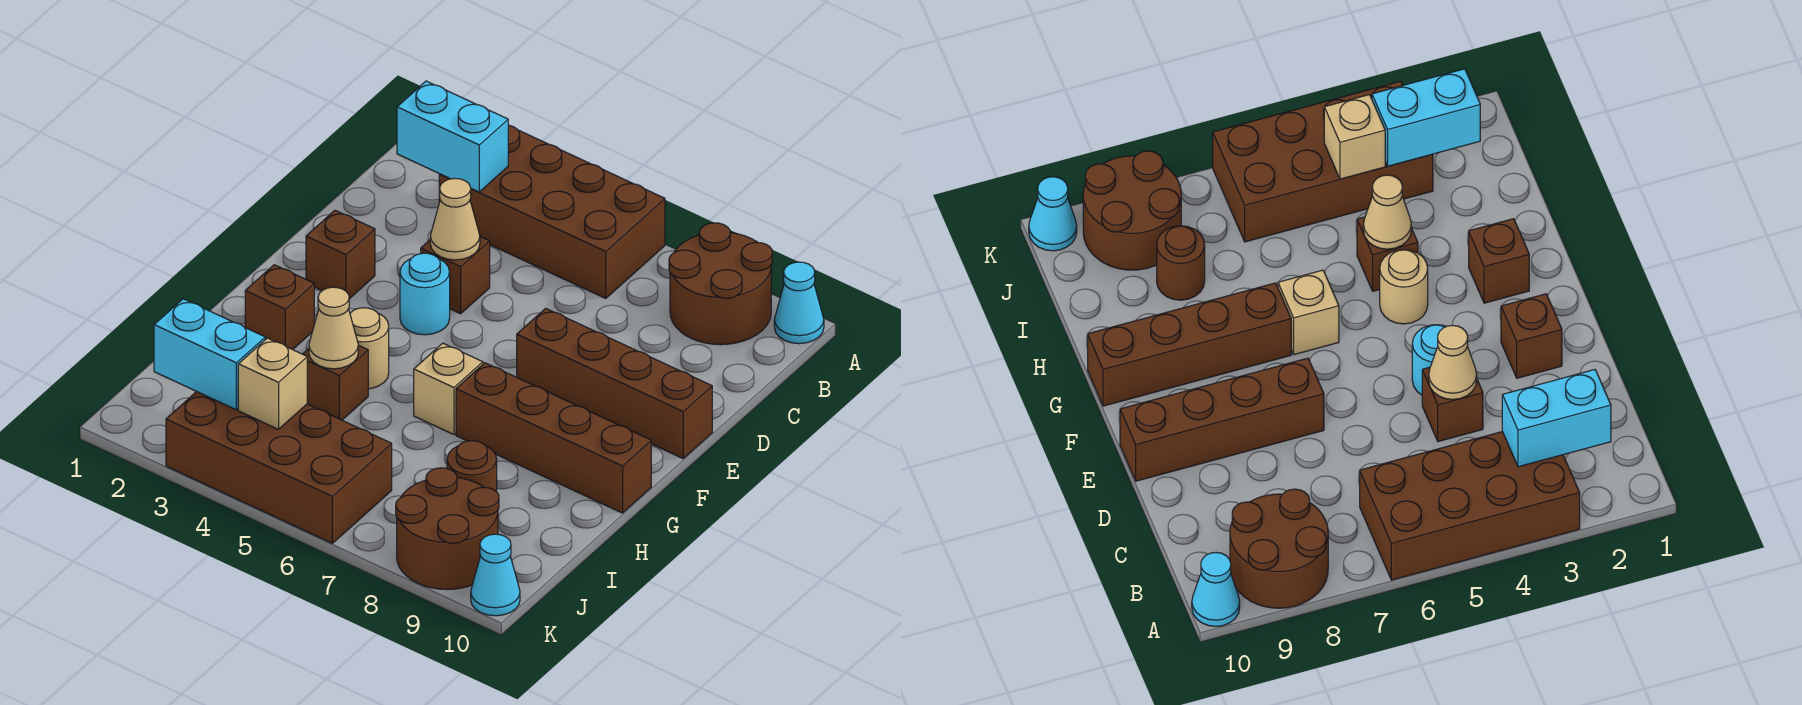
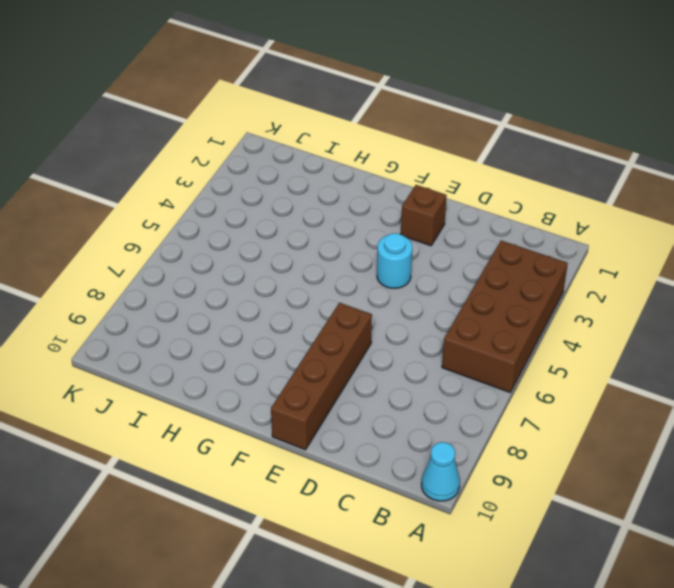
none -> brown round brick A8:B9 level 1
none -> brown brick D4 level 1
none -> brown brick G2 level 1

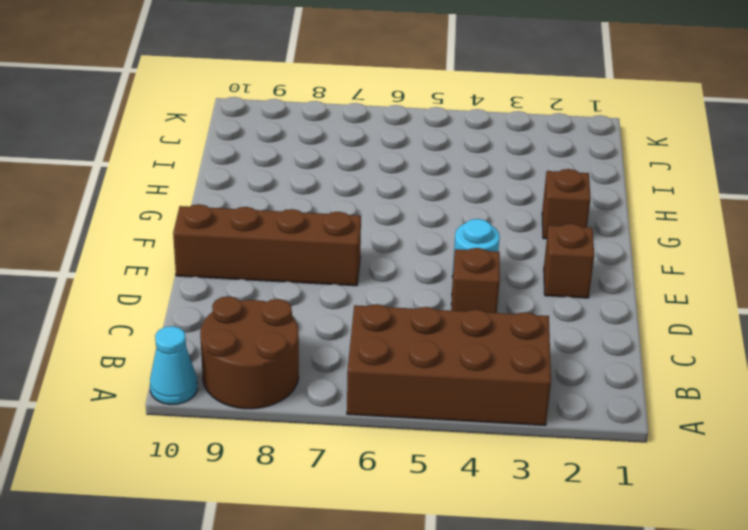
none -> tan round brick G4 level 1
none -> tan brick G6 level 1
none -> brown brick G7:G10 level 1

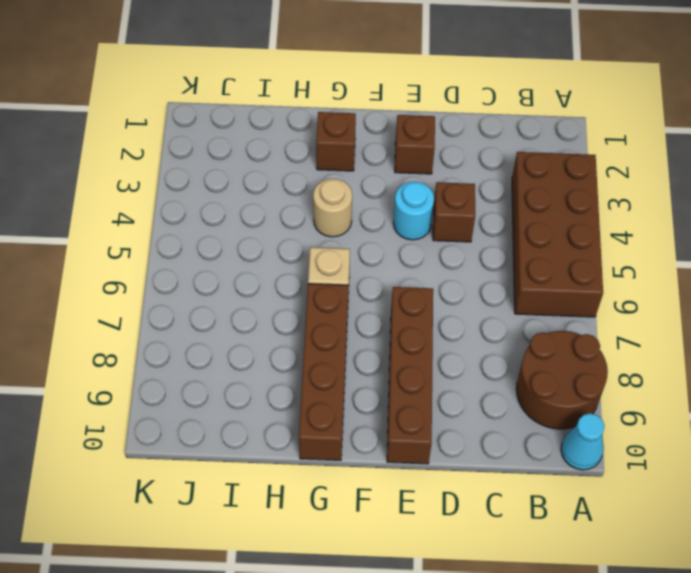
none -> brown brick H4 level 1
none -> brown round brick I8 level 1
none -> brown brick J3:K6 level 1

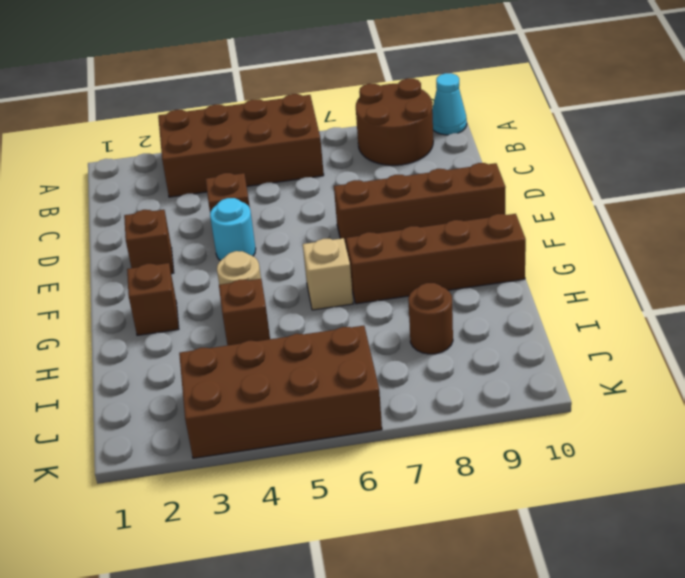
none -> brown round brick J8:K9 level 1
none -> cyan cone K10 level 1
none -> cyan brick B2:B3 level 2

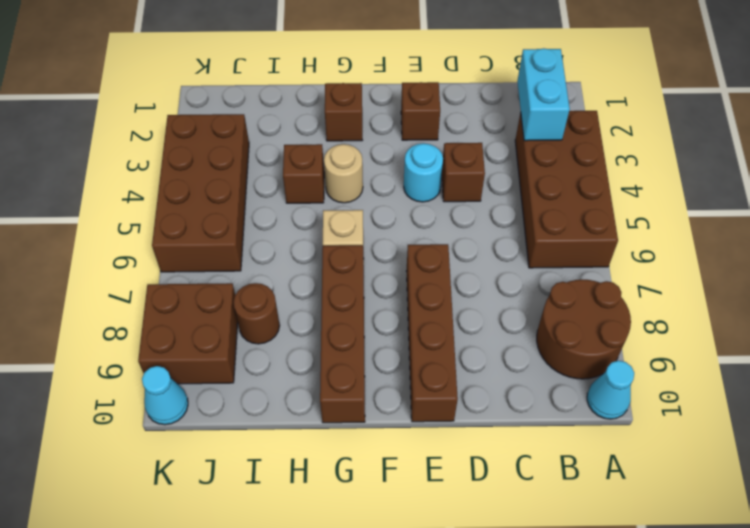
brown brick J8:K9 level 1 -> brown round brick J8:K9 level 1
none -> tan cone D4 level 2
none -> tan cone H4 level 2
none -> cyan brick J2:J3 level 2

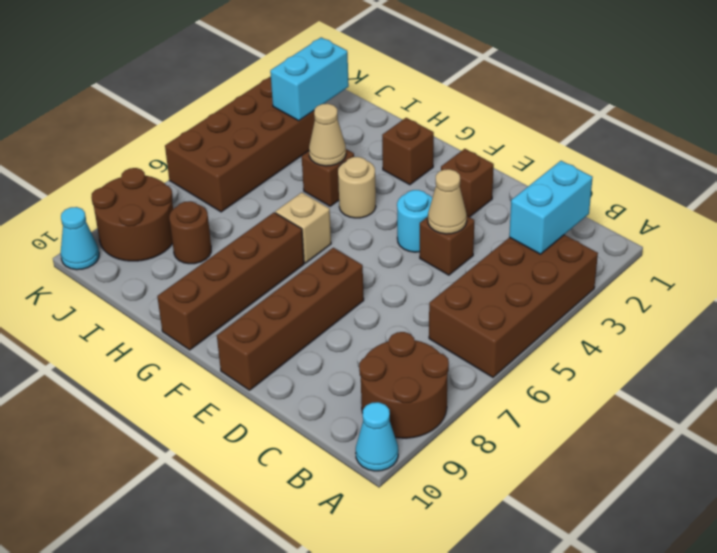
none -> tan brick J4 level 2

